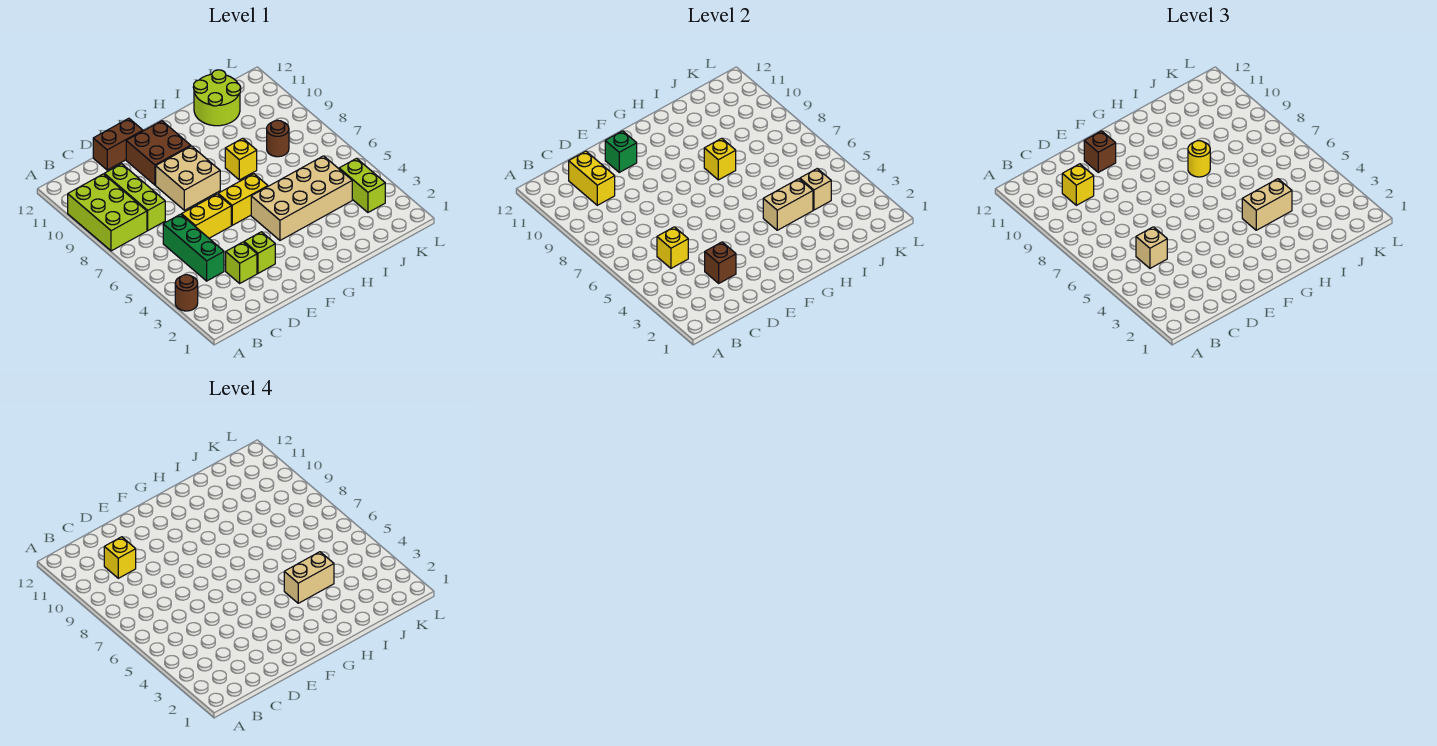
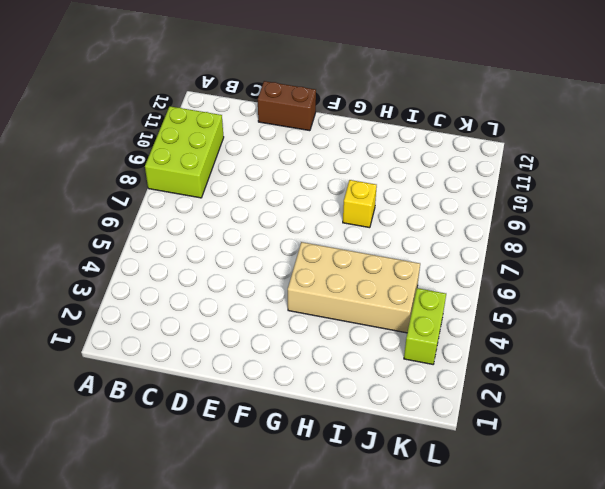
none -> brown round brick A3 level 1
none -> green brick C4:C6 level 1
none -> lime brick C8:C10 level 1
none -> lime brick D3 level 1

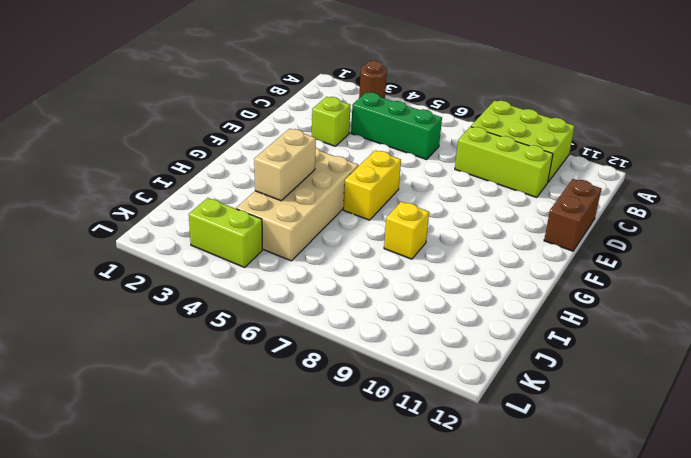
none -> yellow brick D6:E6 level 1
none -> lime brick E3 level 1
none -> tan brick E8:F9 level 1
none -> brown brick E10:F11 level 1

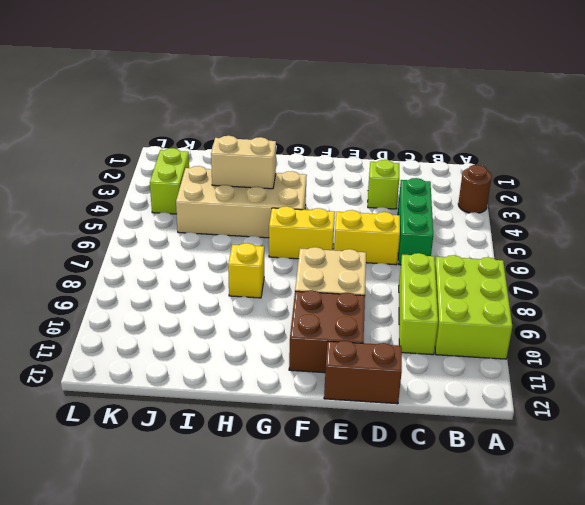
none -> lime brick E3 level 1
none -> lime round brick I11:J12 level 1
none -> brown round brick J8 level 1
none -> yellow brick C5 level 2

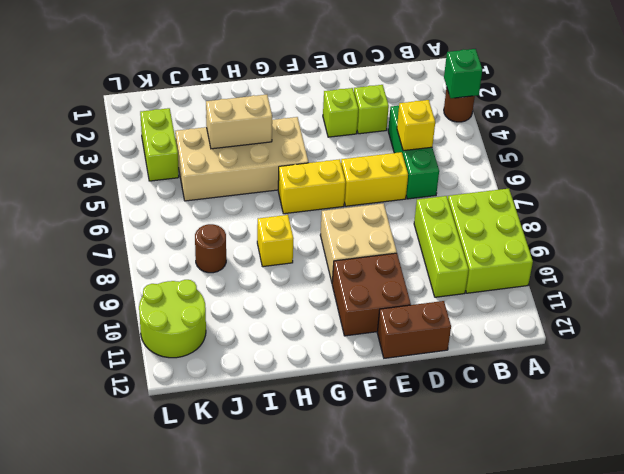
green brick A3 level 2 -> green brick E11 level 2
lime round brick K10:L11 level 1 -> lime round brick I11:J12 level 1
none -> yellow brick C10:C11 level 2
none -> brown brick D3 level 2
none -> yellow brick H8 level 2
none -> tan brick J4 level 2

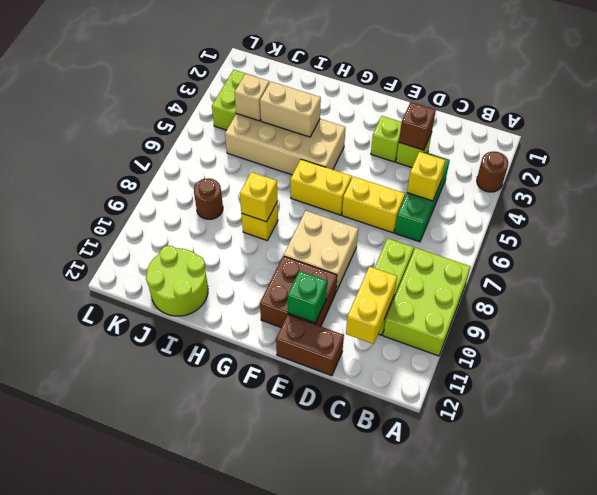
none -> tan brick C5 level 3
none -> yellow brick C10 level 3
none -> brown brick E11 level 3
none -> tan brick H4:I4 level 3

